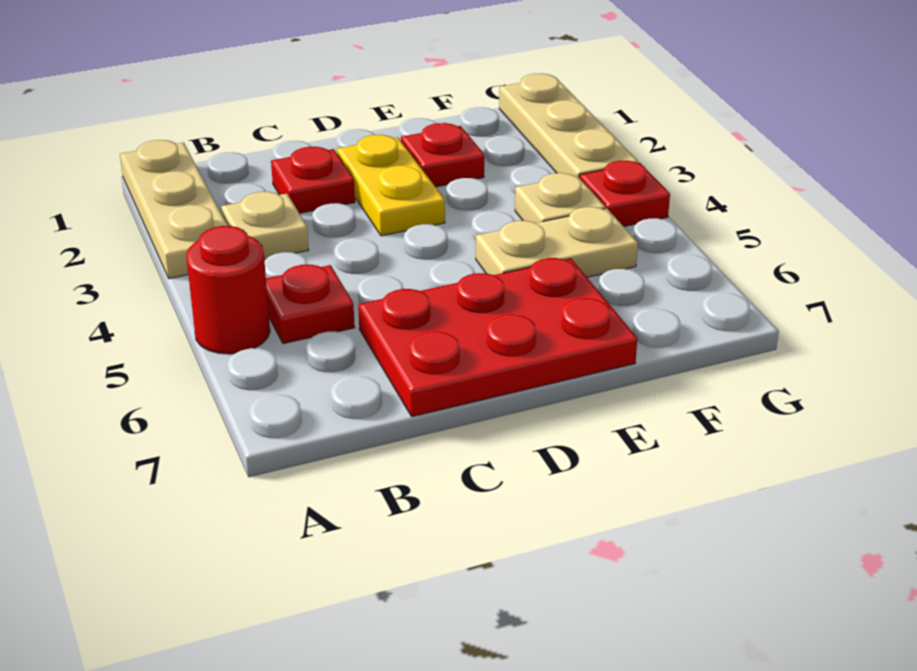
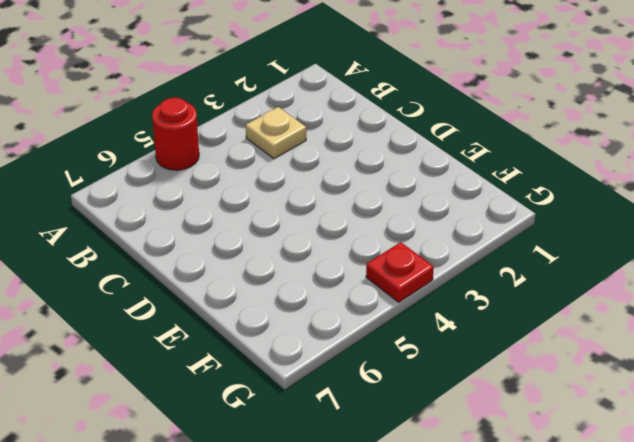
none -> tan plate A1:A3 level 1
none -> red plate B5 level 1
none -> red plate C2 level 1

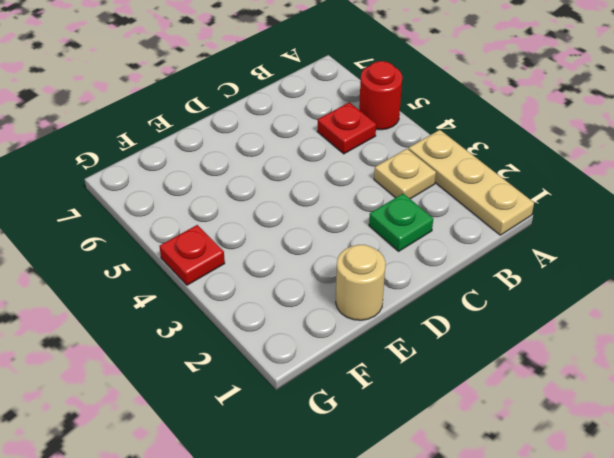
green plate C2 level 1 -> red plate C2 level 1
tan round brick E1 level 1 -> none
none -> red plate C6:E7 level 1
none -> yellow plate D2:D3 level 1
none -> red plate E2 level 1

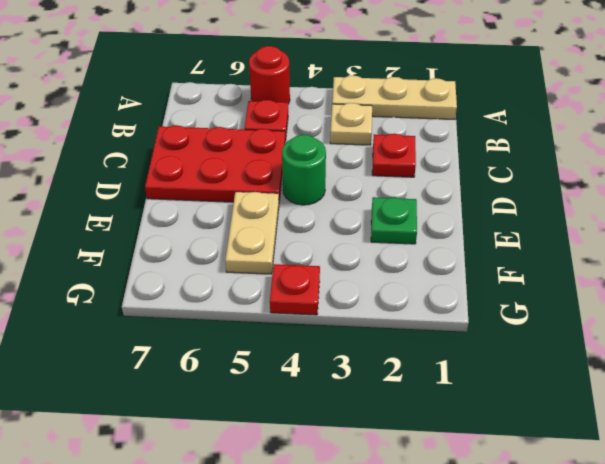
red plate C5:D7 level 1 -> red plate C6:E7 level 1
green round brick D4 level 1 -> none
green plate E2 level 1 -> red plate E2 level 1
none -> yellow plate D2:D3 level 1
none -> tan plate F4 level 1
none -> tan plate G1:G3 level 1

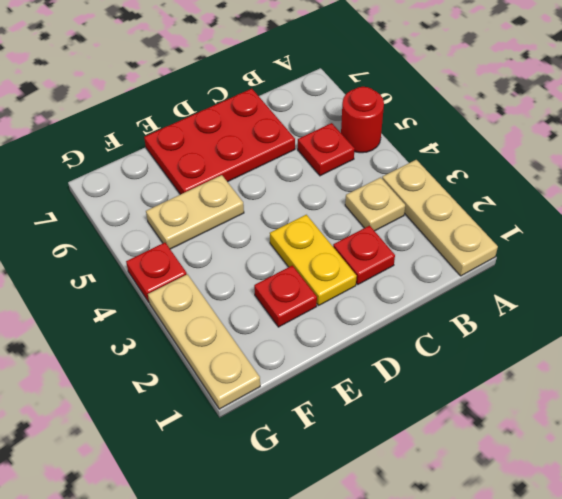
none -> tan plate F4 level 1

